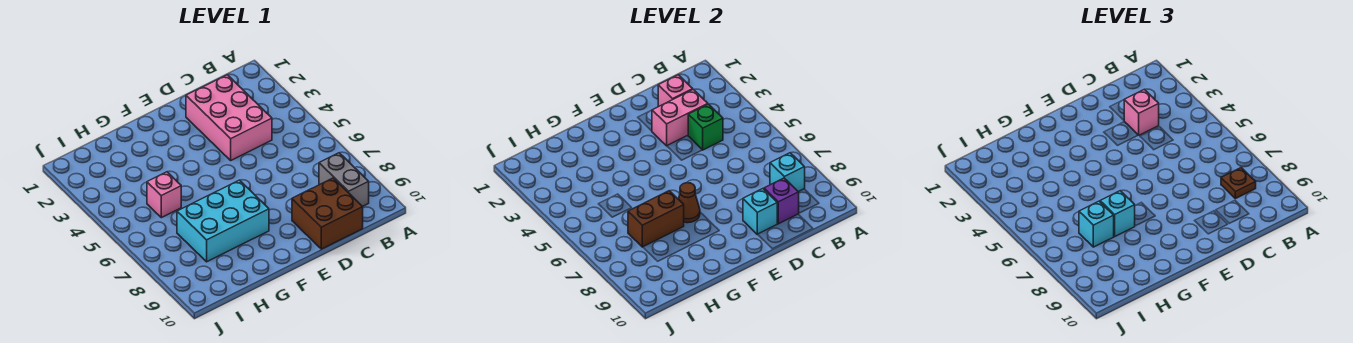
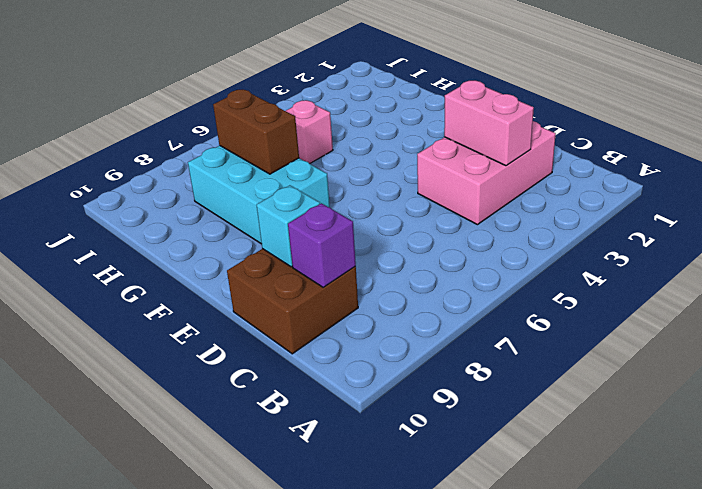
none -> grey brick B8:B9 level 1
none -> cyan brick B8 level 2
none -> pink brick C2 level 2

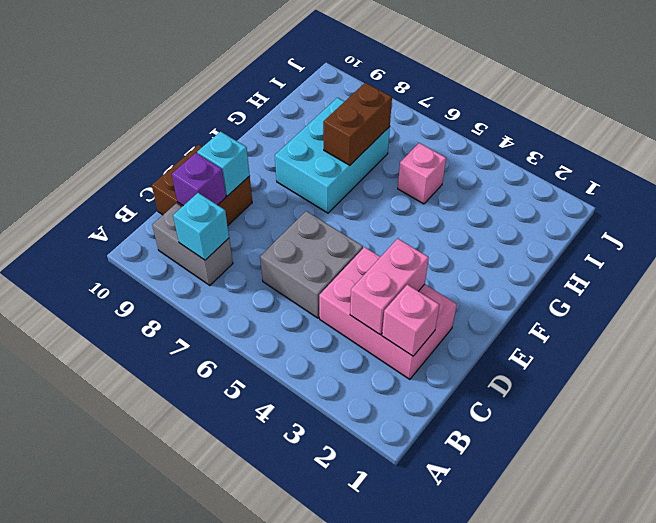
grey brick C5:D6 level 1 -> none
none -> green brick C4 level 2
none -> brown cone F7 level 2
none -> brown plate B8 level 3

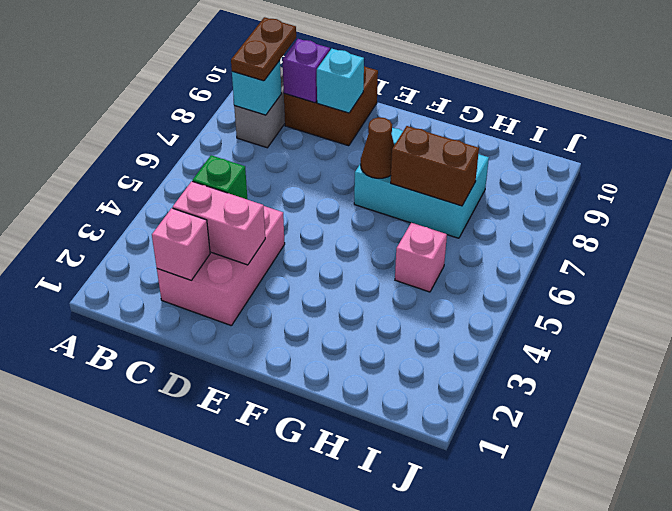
brown plate B8:B9 level 3 -> brown plate B8 level 3
none -> pink brick C3 level 3
none -> cyan brick G7 level 3
none -> cyan brick H7 level 3

